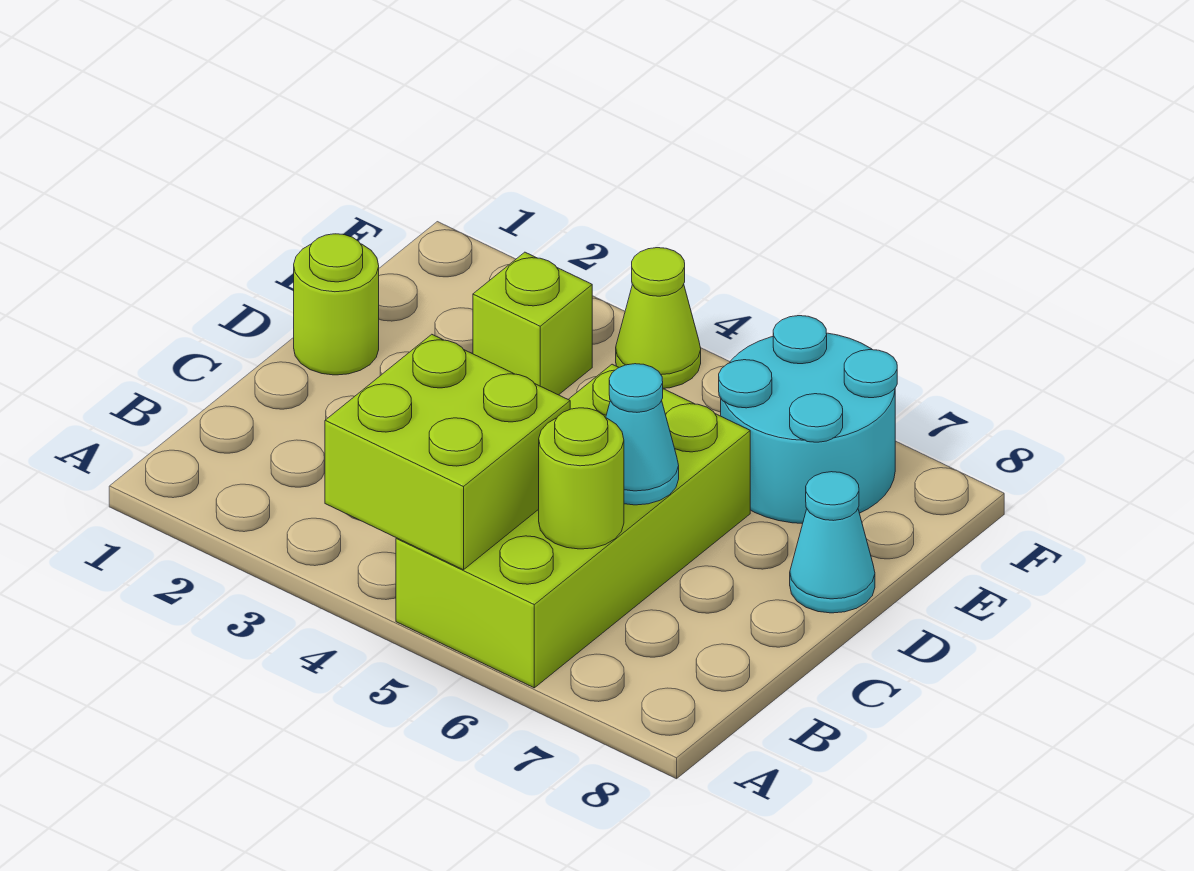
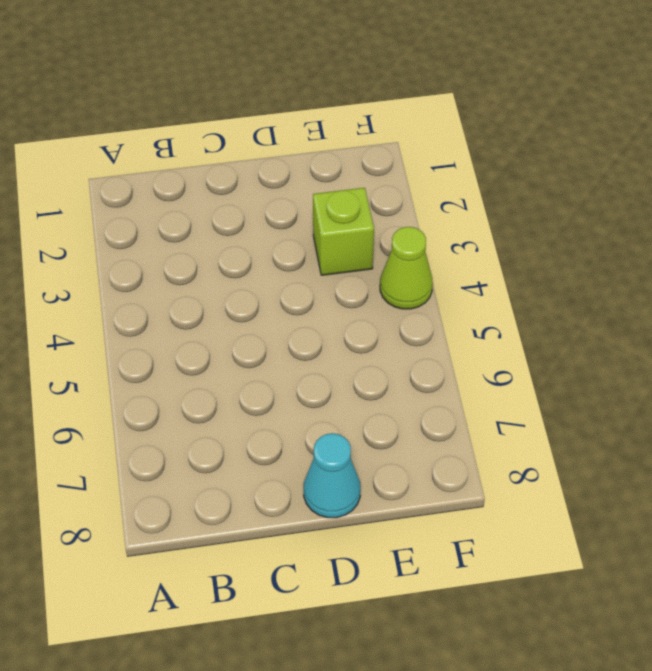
none -> lime brick A5:D6 level 1
none -> lime round brick D1 level 1

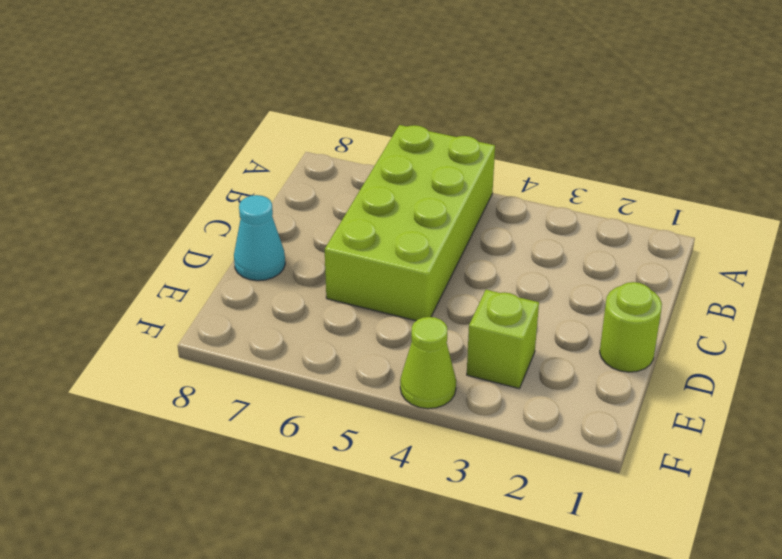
none -> cyan round brick E6:F7 level 1
none -> lime brick A4:B5 level 2

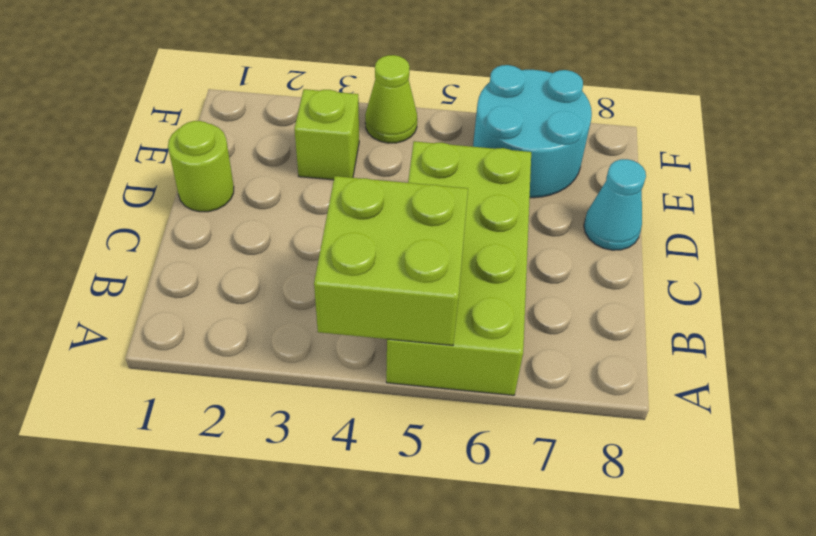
none -> lime round brick B6 level 2
none -> cyan cone C6 level 2

